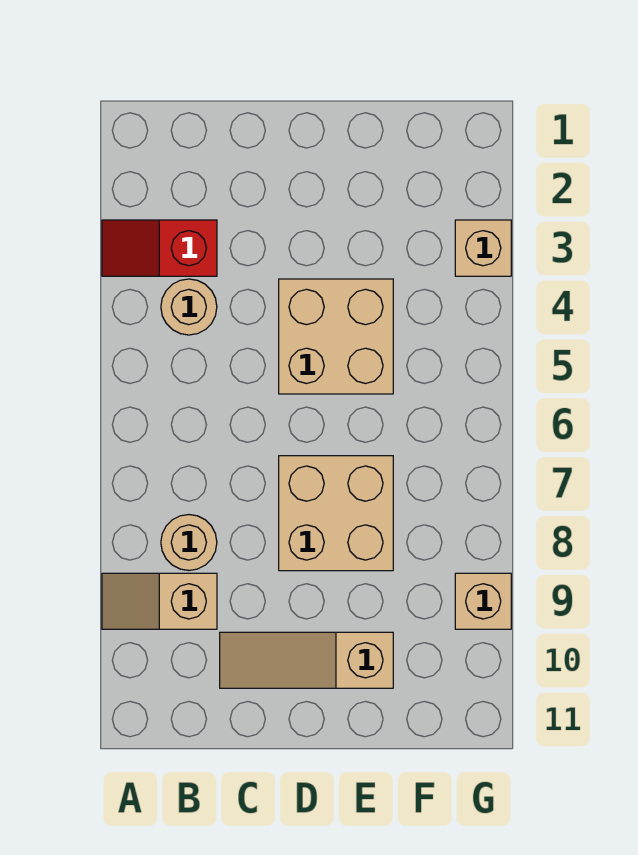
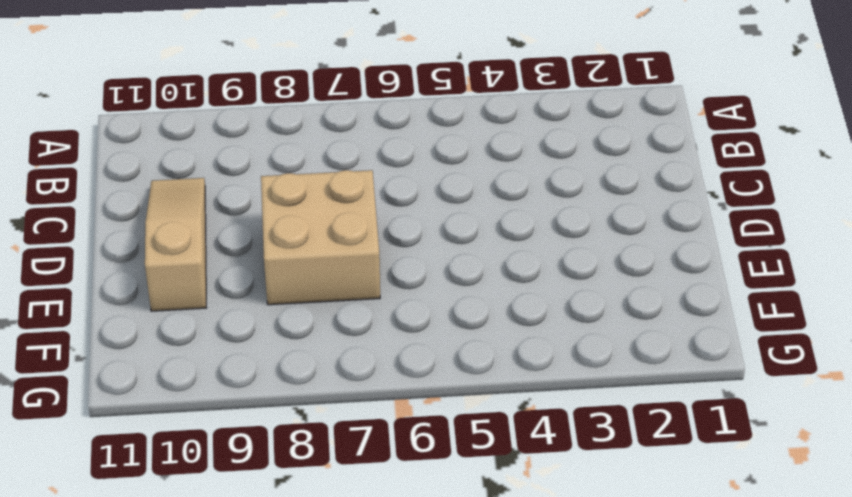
none -> red slope A3:B3 level 1 top B
none -> tan slope A9:B9 level 1 top B

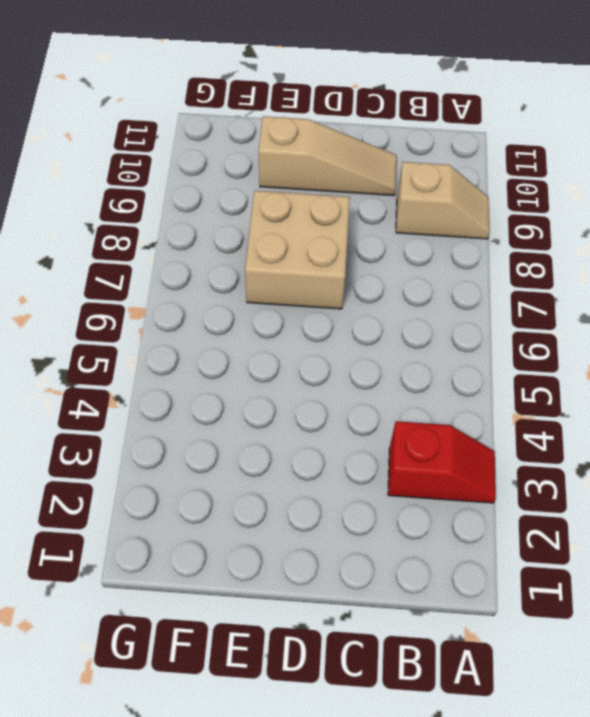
none -> tan round brick B4 level 1
none -> tan round brick B8 level 1

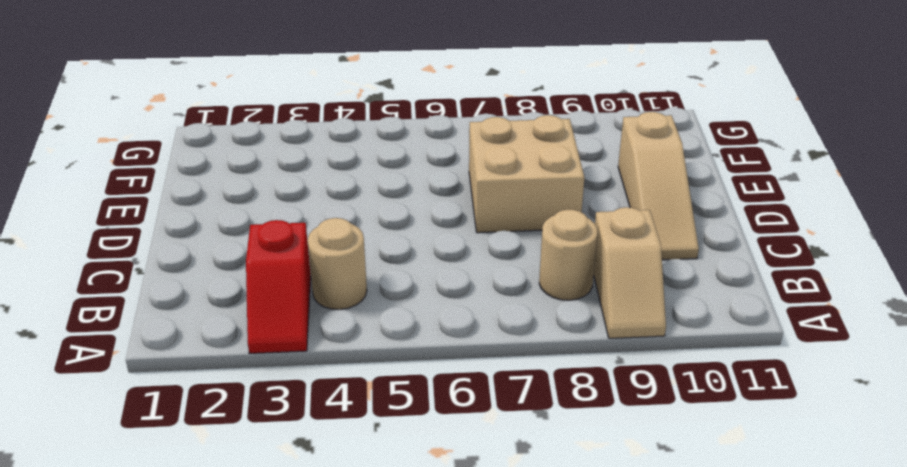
none -> tan brick D4:E5 level 1
none -> tan brick G3 level 1

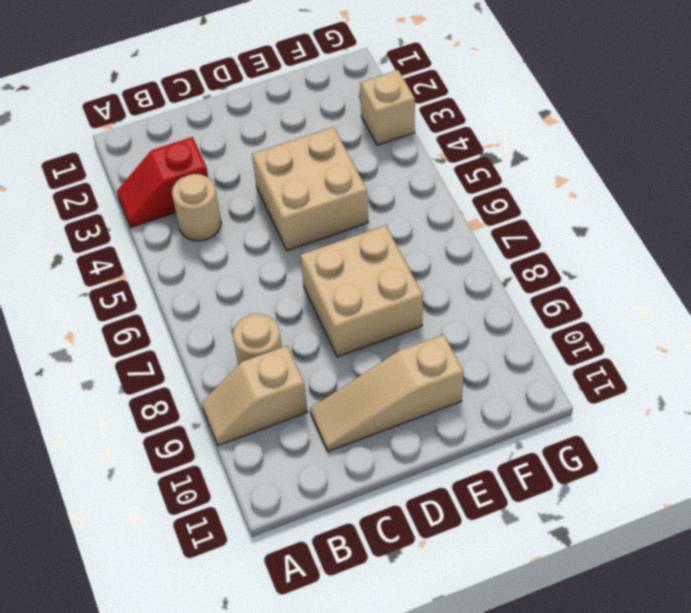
none -> tan brick G9 level 1

